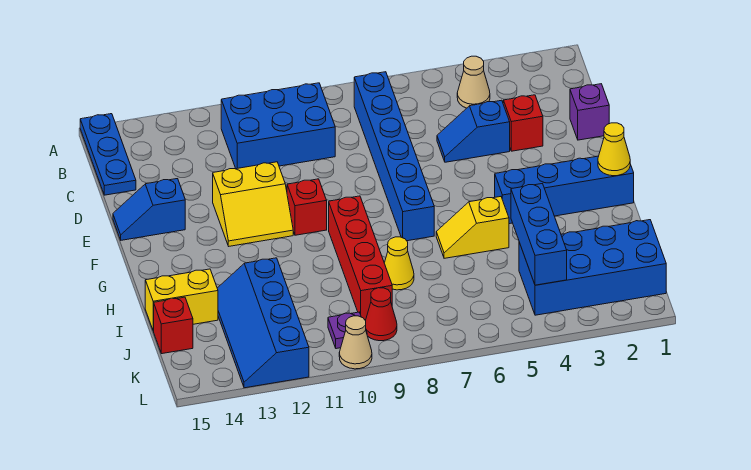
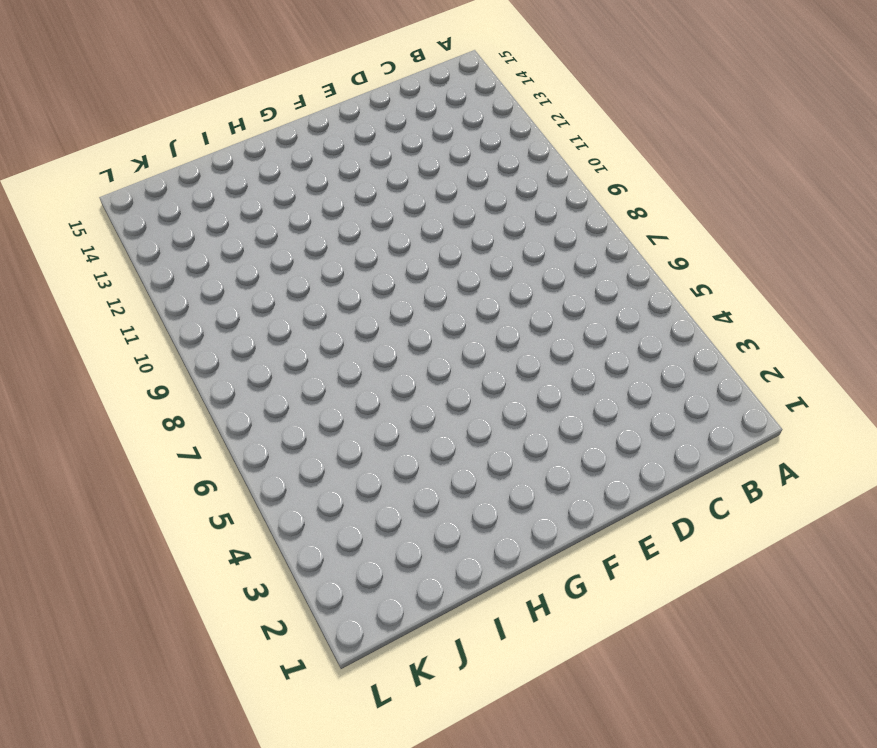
none -> blue plate A15:C15 level 1
none -> tan cone B4 level 1
none -> blue brick B7:G7 level 1

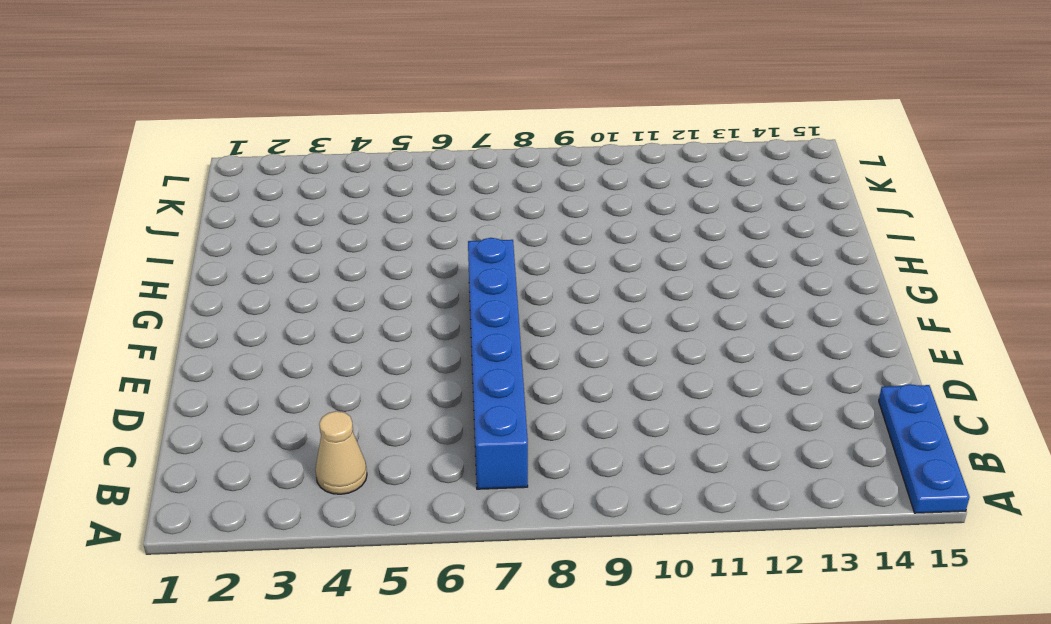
none -> blue brick B9:C11 level 1
none -> purple brick D1 level 1
none -> red brick D3 level 1

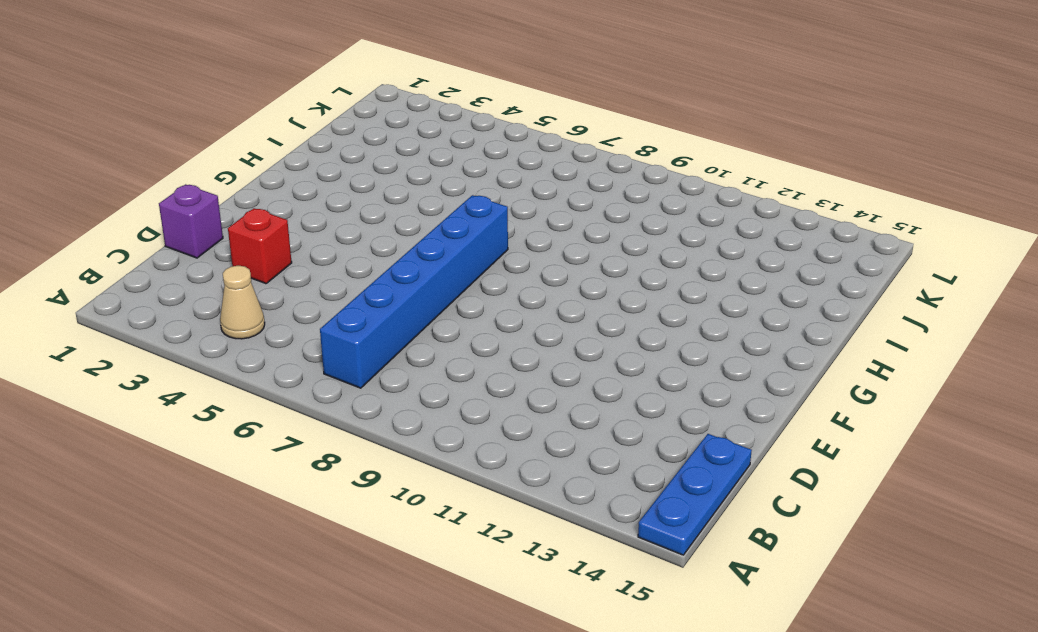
none -> blue brick B9:C11 level 1
none -> blue slope D4:D5 level 1 top 4
none -> yellow slope E11:F12 level 1 top E

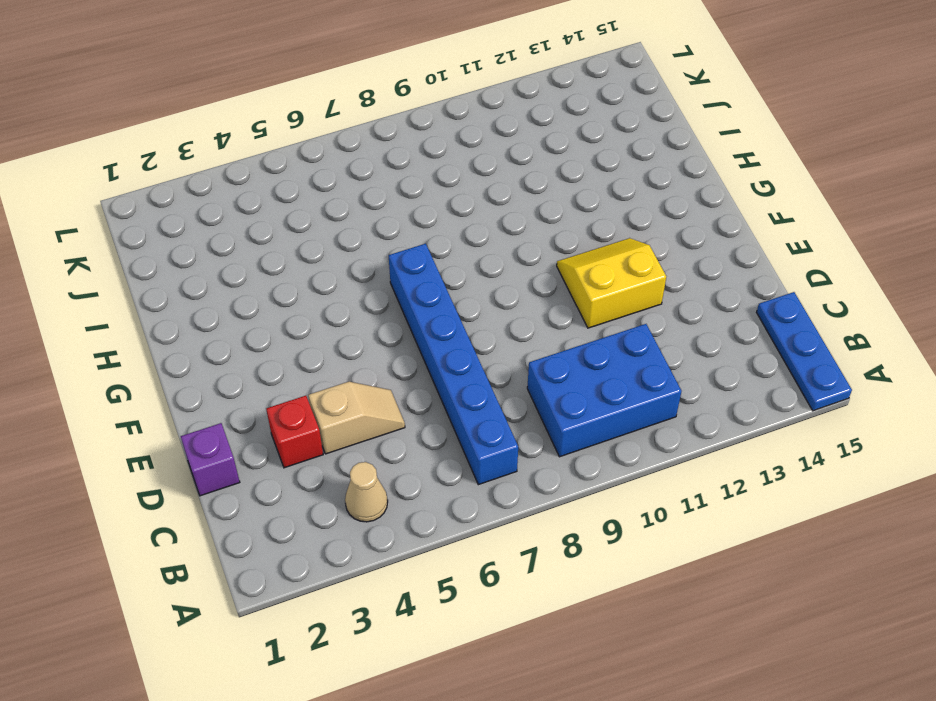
tan slope D4:D5 level 1 top 4 -> blue slope D4:D5 level 1 top 4
none -> blue slope E14:E15 level 1 top 14
none -> red brick F10 level 1
none -> blue brick G1:G4 level 1

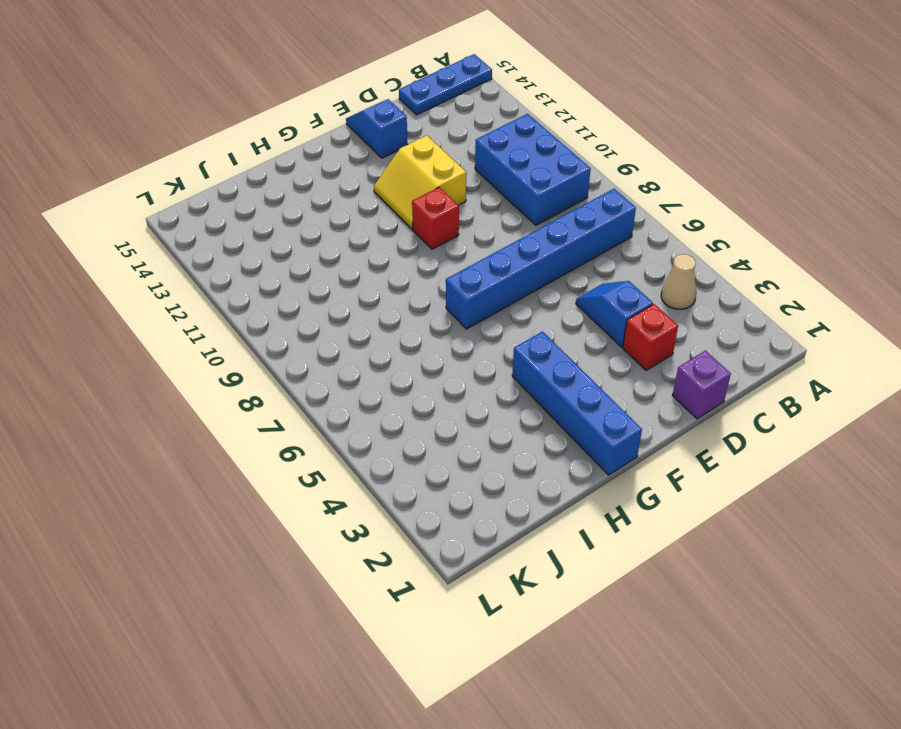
none -> red brick G9:J9 level 1
none -> yellow slope H5:H6 level 1 top 5
none -> yellow cone I8 level 1

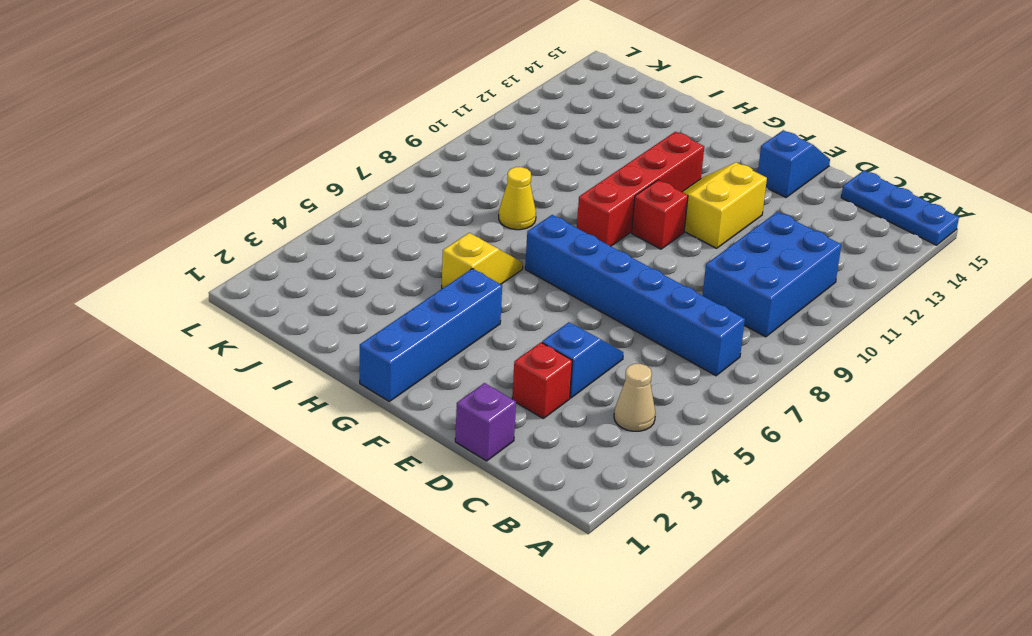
red brick G9:G12 level 1 -> red brick G9:J9 level 1
none -> blue slope I12:L13 level 1 top 12
none -> yellow brick I14:I15 level 1
none -> blue brick J1:K4 level 1

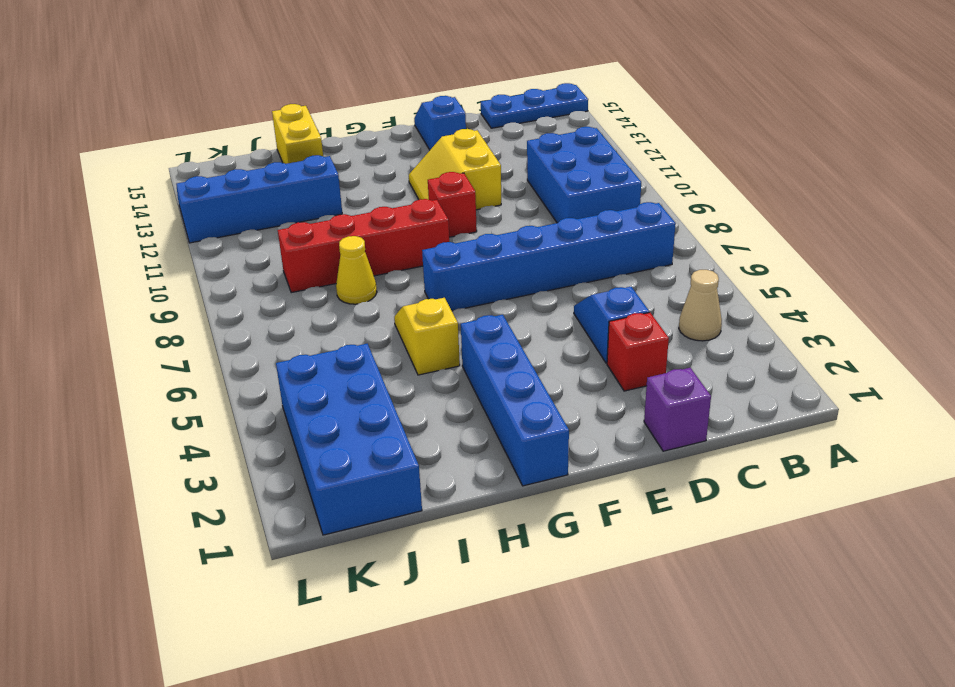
none -> red brick J15 level 1
none -> red cone K9 level 1
none -> purple plate K10 level 1

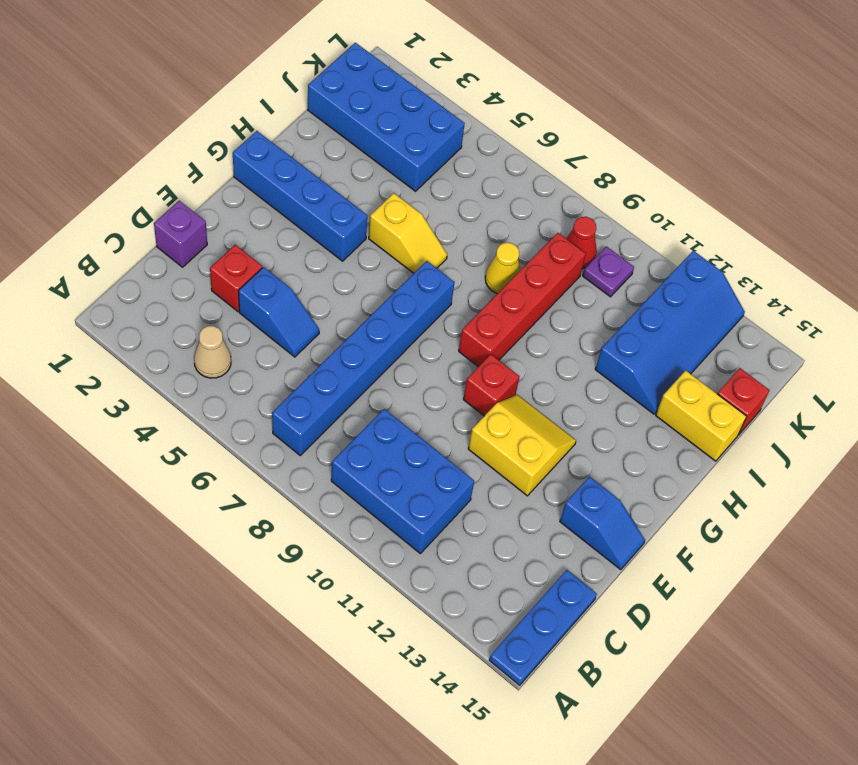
none -> tan cone L10 level 1
none -> yellow cone G1 level 2
none -> blue brick I4:K4 level 2

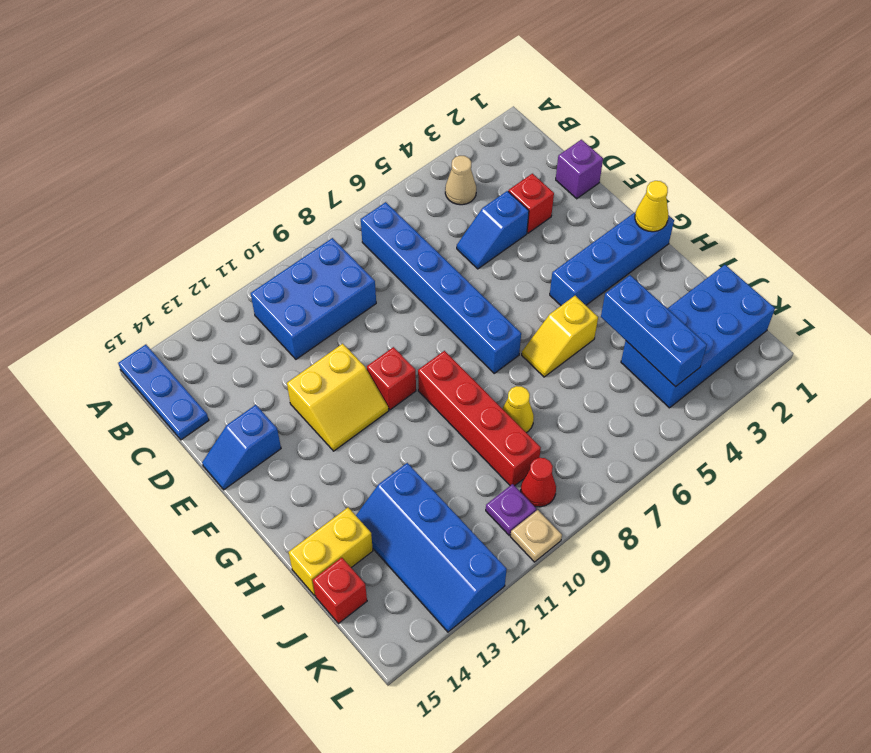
tan plate L10 level 1 -> tan cone L10 level 1

